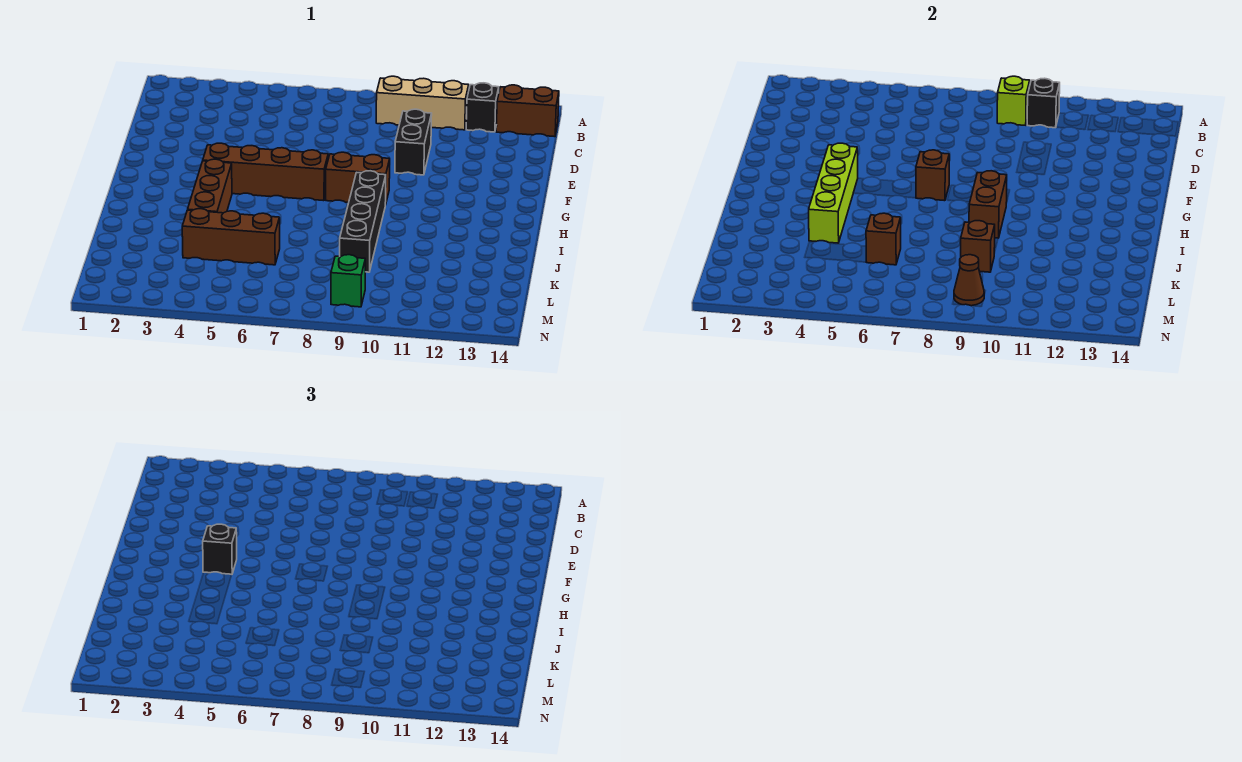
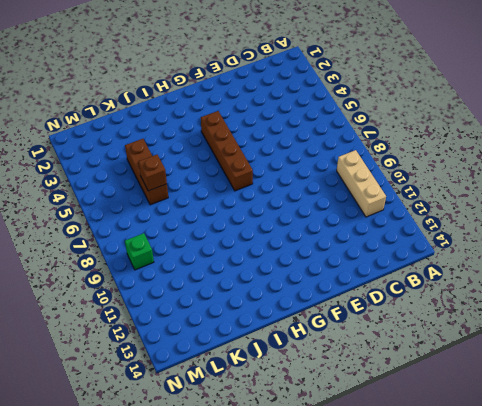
none -> black brick B12 level 1
none -> brown brick B13:B14 level 1
none -> black brick D10:E10 level 1

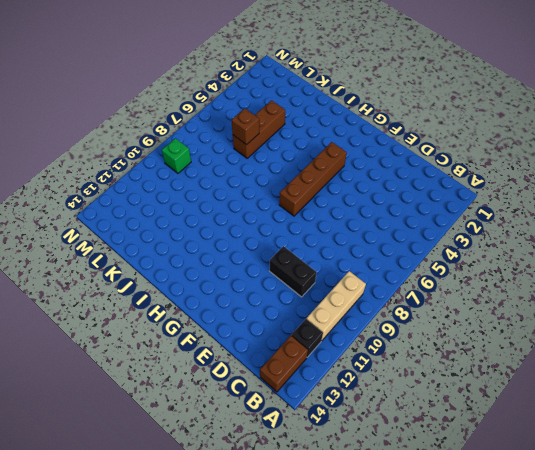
none -> brown brick G8:G9 level 1
none -> brown brick H4:J4 level 1
none -> black brick H9:K9 level 1

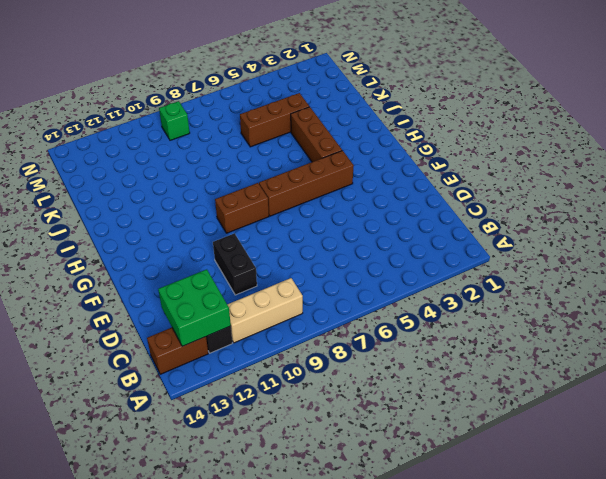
green brick B12:C13 level 2 -> none
none -> black brick H9:K9 level 1
none -> lime brick B9 level 2
none -> black brick B10 level 2

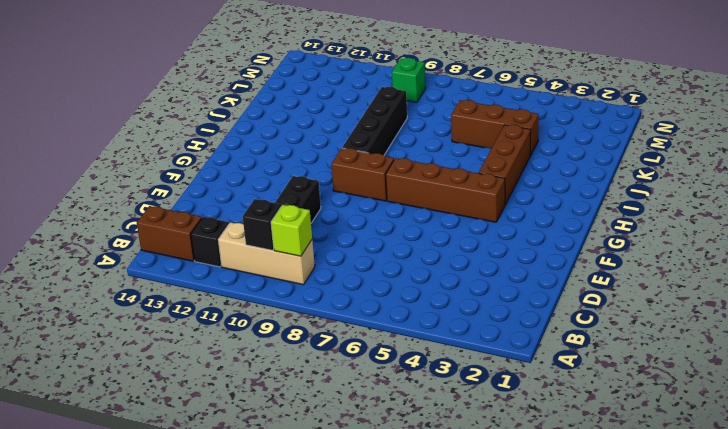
none -> lime brick G4:J4 level 2
none -> brown brick G7 level 2
none -> brown brick H9:I9 level 2

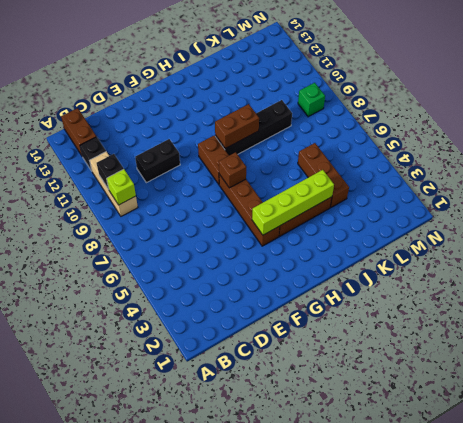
none -> brown brick K6 level 2
none -> brown brick K9 level 2
none -> brown cone M9 level 2

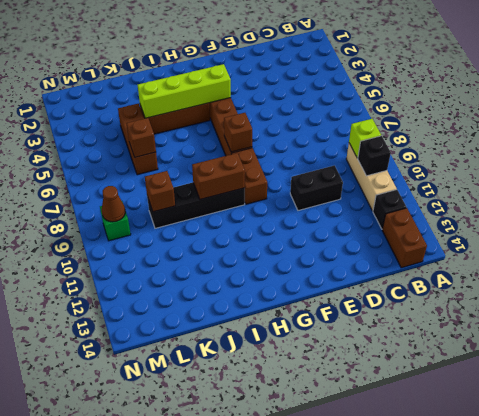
none -> black brick G4 level 3

